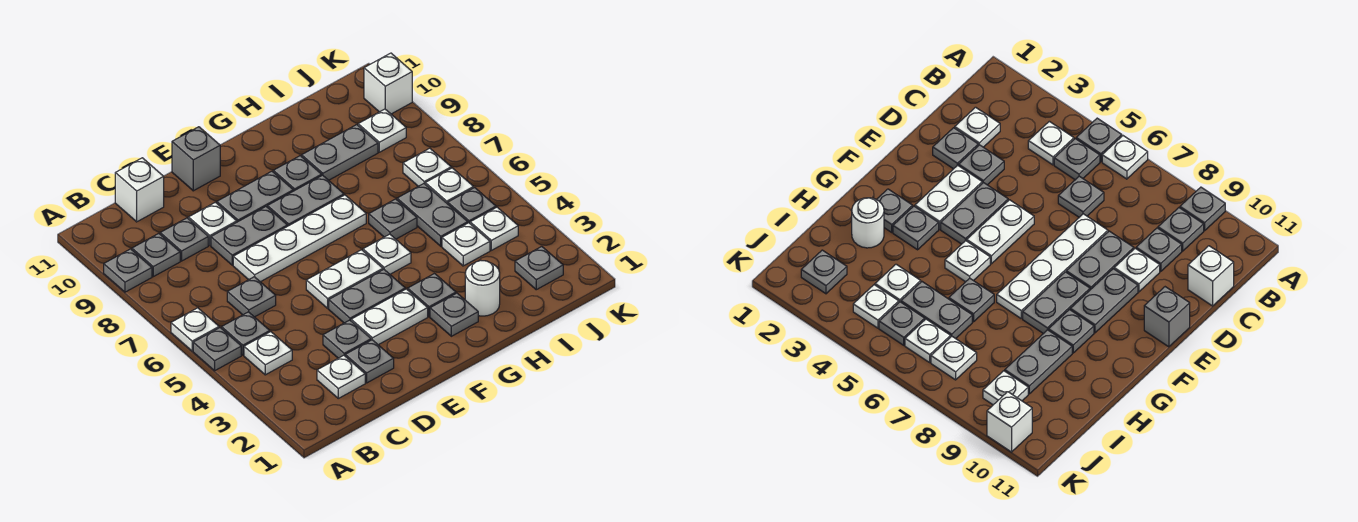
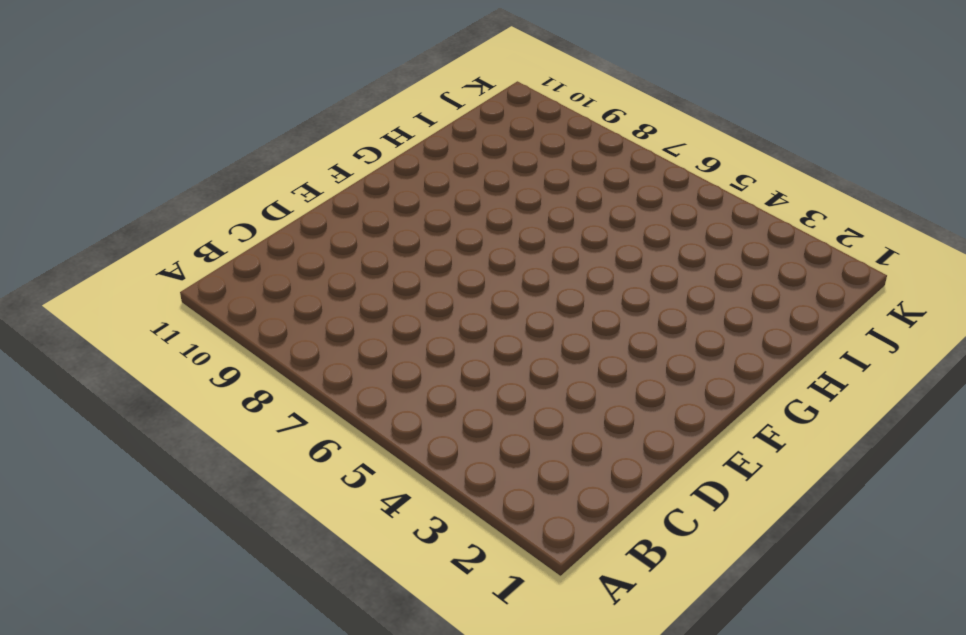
none -> grey plate A5 level 1
none -> white plate A6 level 1
none -> grey plate A9 level 1
none -> white plate B4 level 1

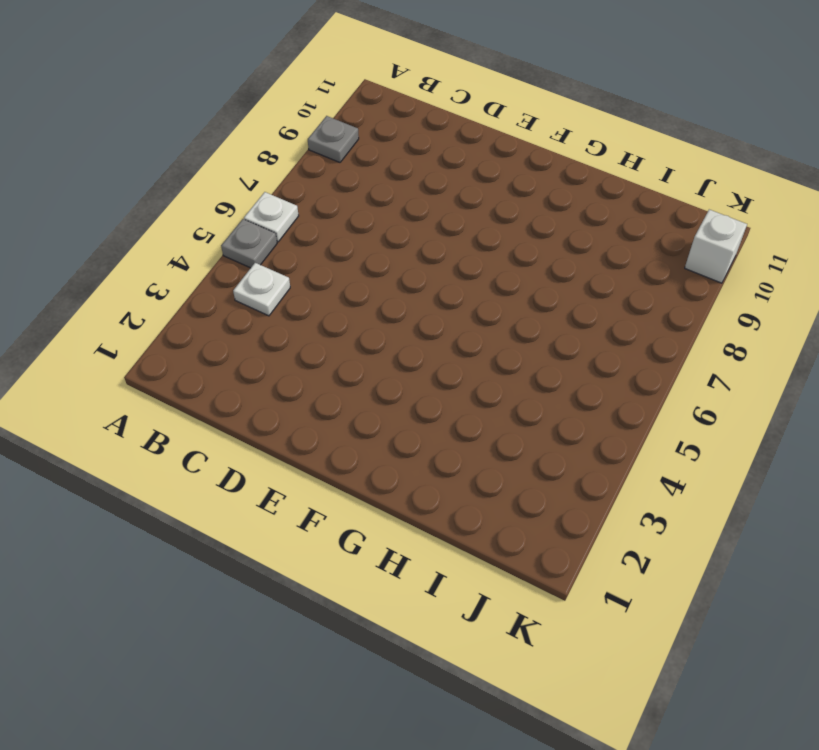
none -> grey plate B5 level 1
none -> grey plate B9 level 1
none -> white plate C2 level 1
none -> grey plate C6 level 1

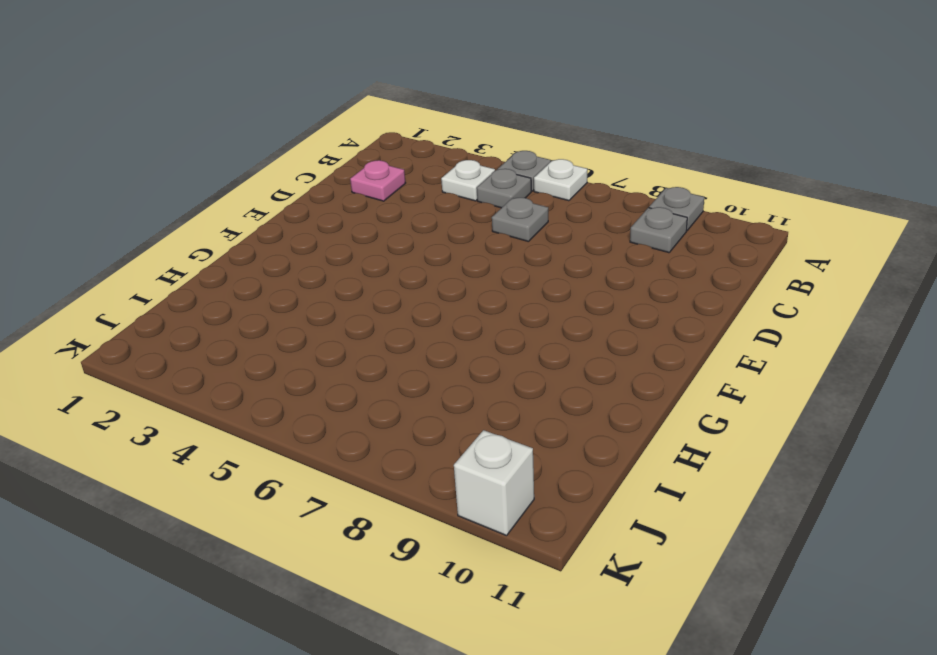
pink plate C2 level 1 -> white plate C2 level 1
none -> grey plate C9 level 1
none -> white brick C11 level 1
none -> grey plate D2 level 1
none -> grey plate D3 level 1

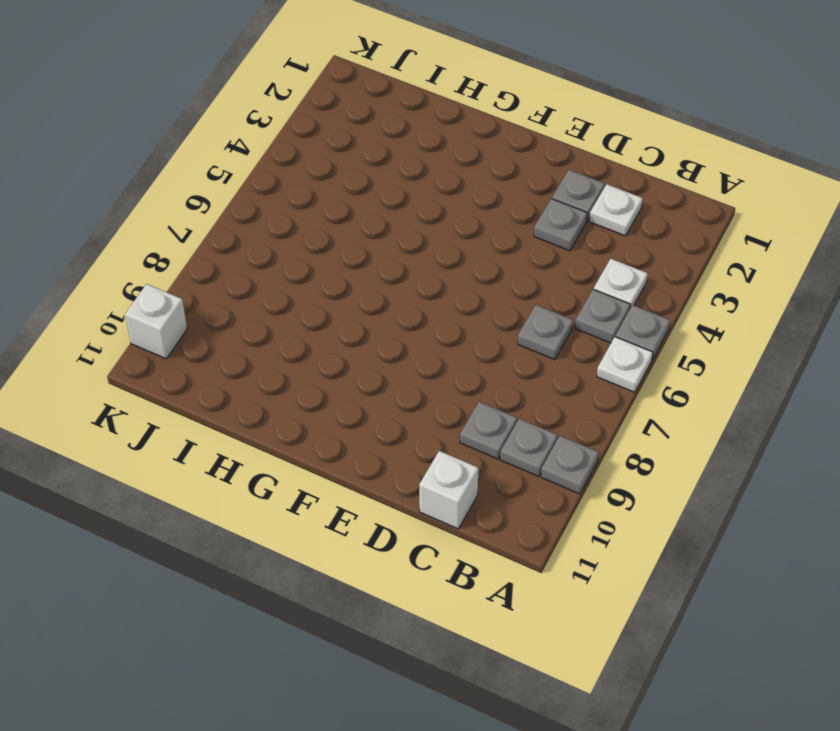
none -> white plate D7:G7 level 1
none -> grey plate D8:E8 level 1
none -> white plate D9 level 1
none -> white plate E3:F3 level 1

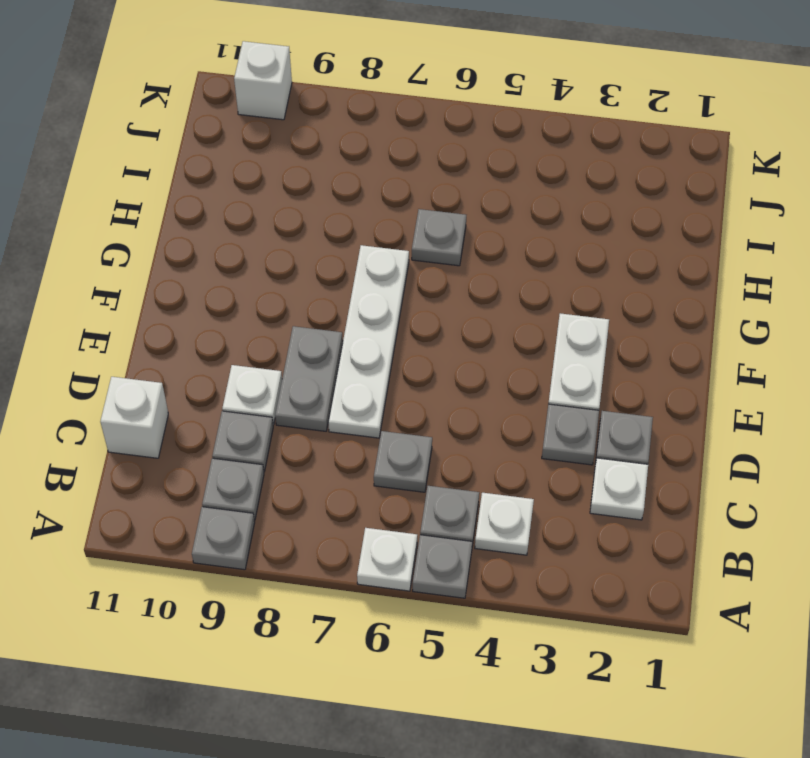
none -> grey plate E4:F4 level 1
none -> white plate E5:F5 level 1
none -> grey plate E9:F9 level 1
none -> grey brick E11 level 1

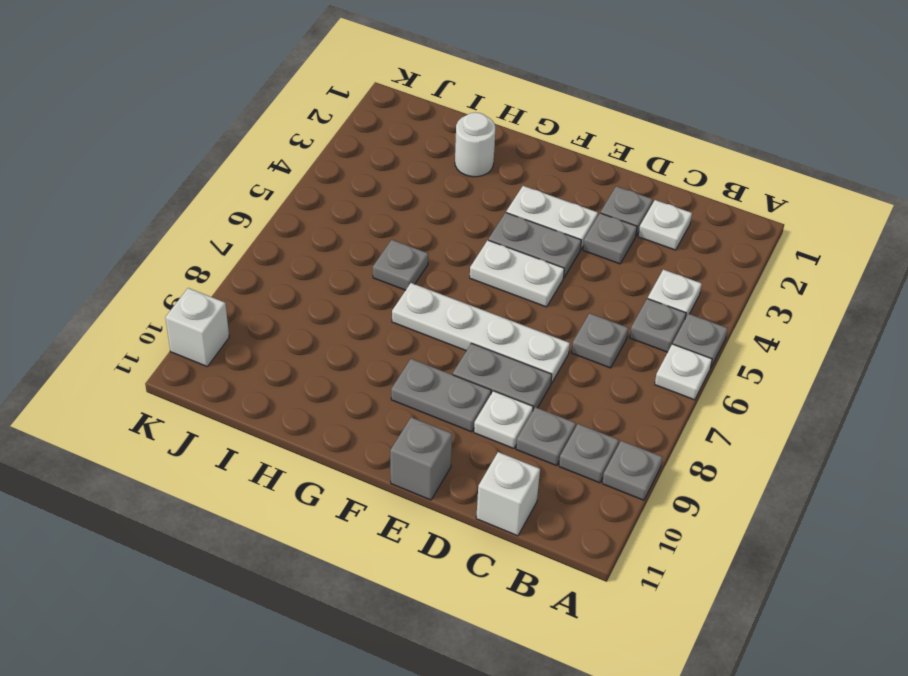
none -> grey plate F8:G8 level 1
none -> grey plate G2 level 1
none -> grey plate G3 level 1
none -> white plate G5 level 1

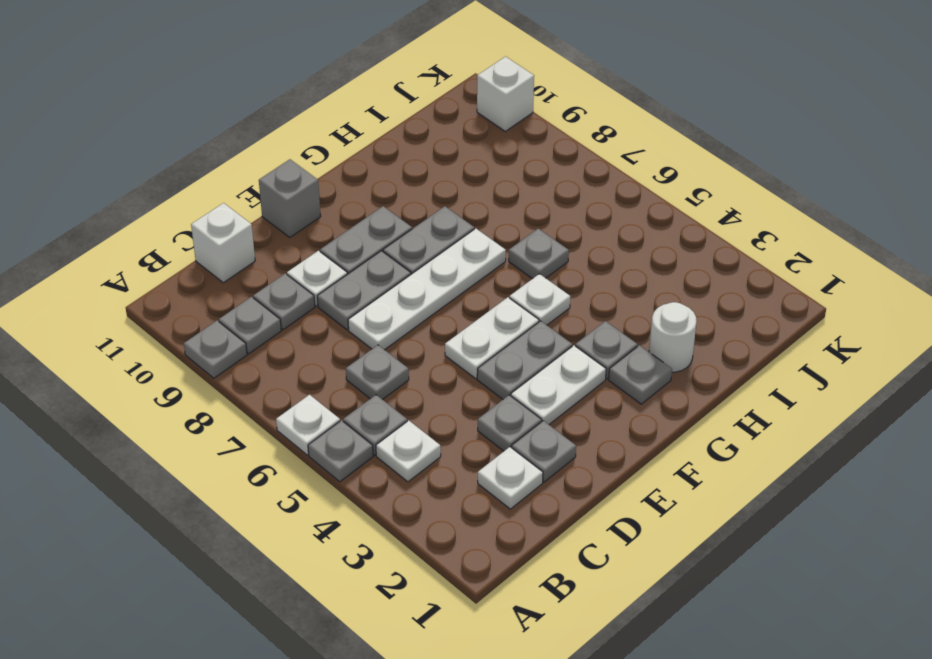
none -> grey plate G9 level 1
none -> grey plate H9:I9 level 1
none -> white plate I4 level 1
none -> grey plate I5:I6 level 1

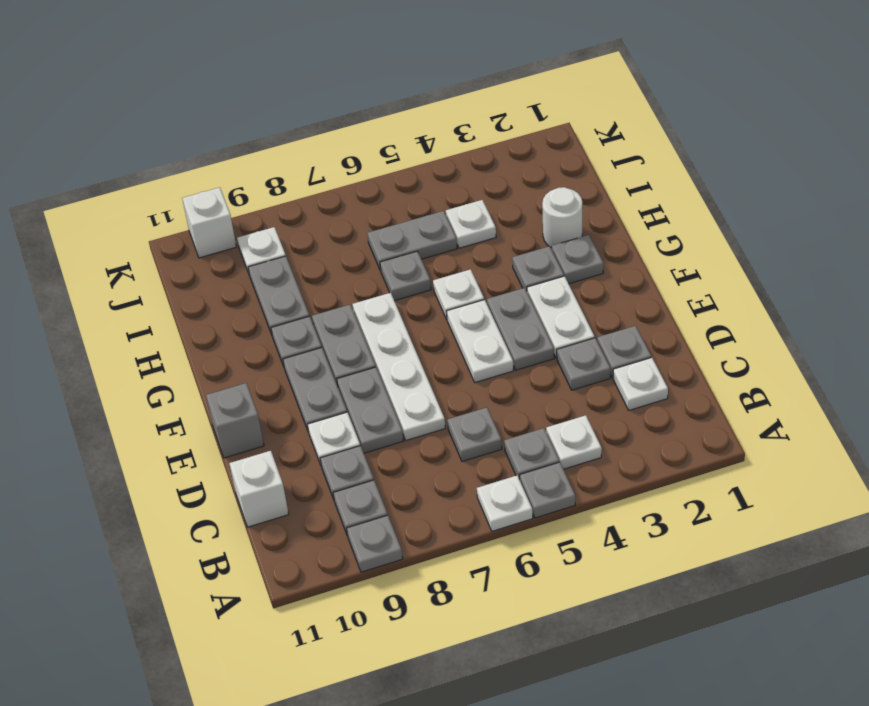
none -> grey plate J2 level 1
none -> white plate J4 level 1
none -> grey plate J5 level 1
none -> white plate J6 level 1

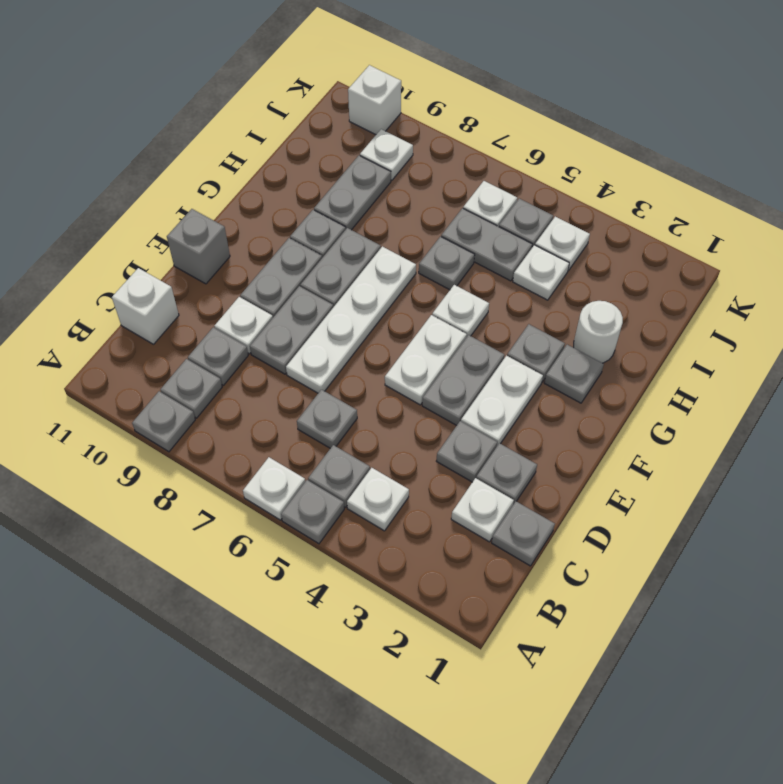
grey plate C1 level 1 -> grey plate J2 level 1
none -> white plate J7 level 1

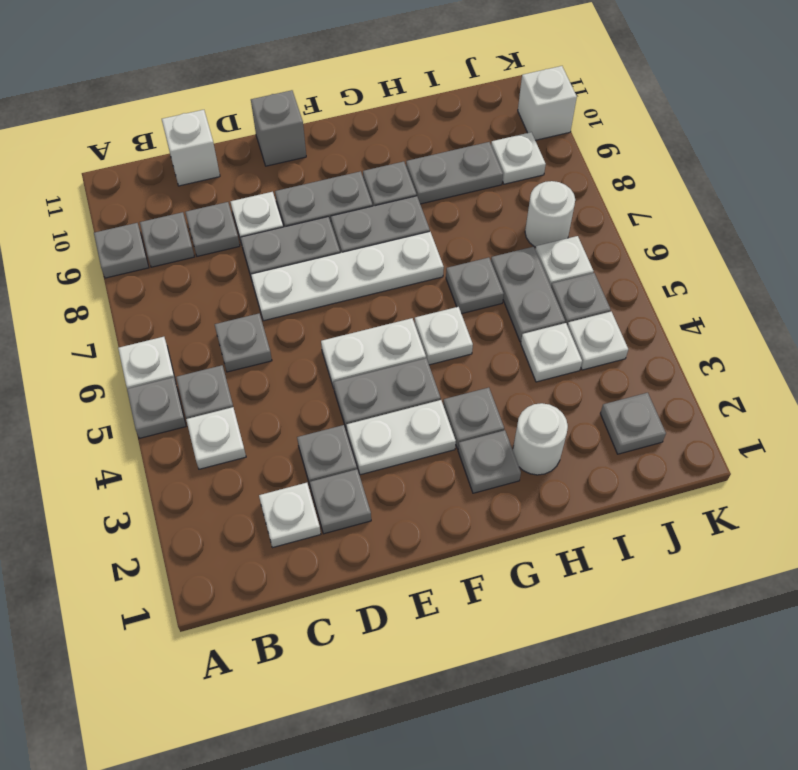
white round brick J7 level 1 -> white plate J7 level 1

